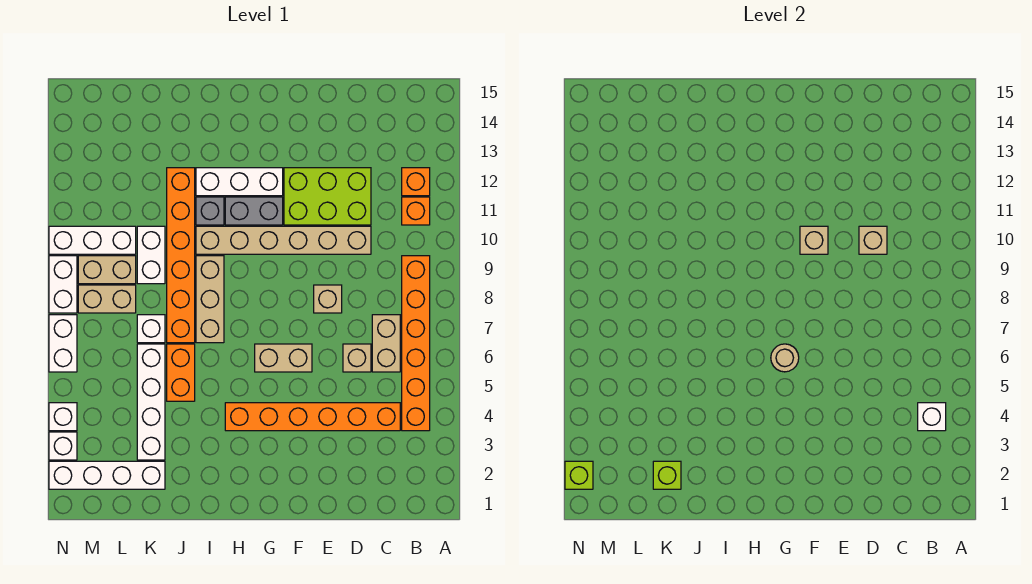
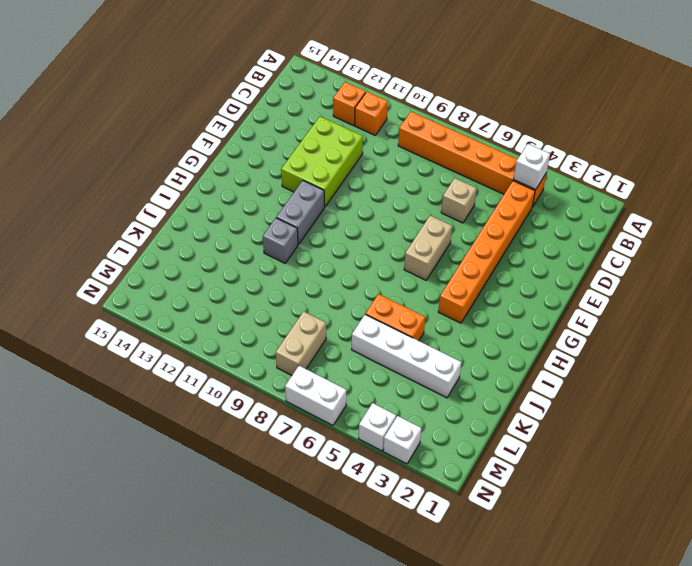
none -> tan brick C6:C7 level 1
none -> tan brick D10:I10 level 1
none -> tan brick E8 level 1
none -> white brick G12:I12 level 1

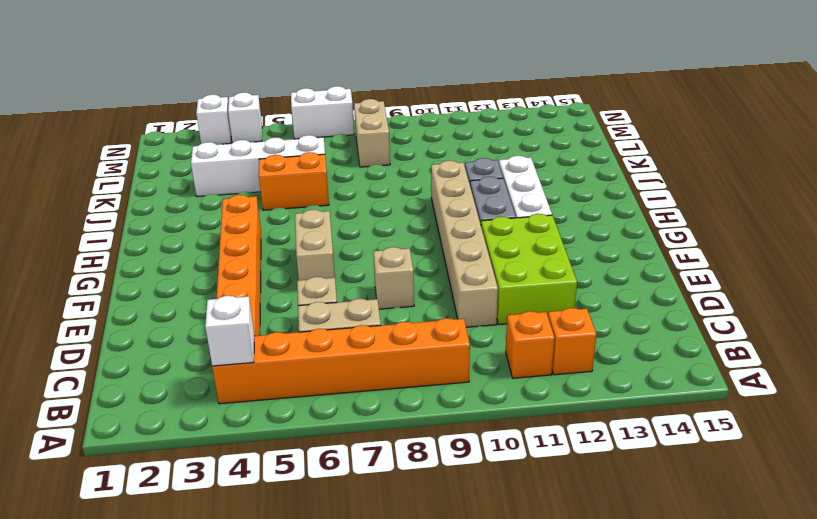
none -> tan brick I7:I9 level 1
none -> orange brick J7:J12 level 1
none -> white brick K2:N2 level 1
none -> white brick K7 level 1

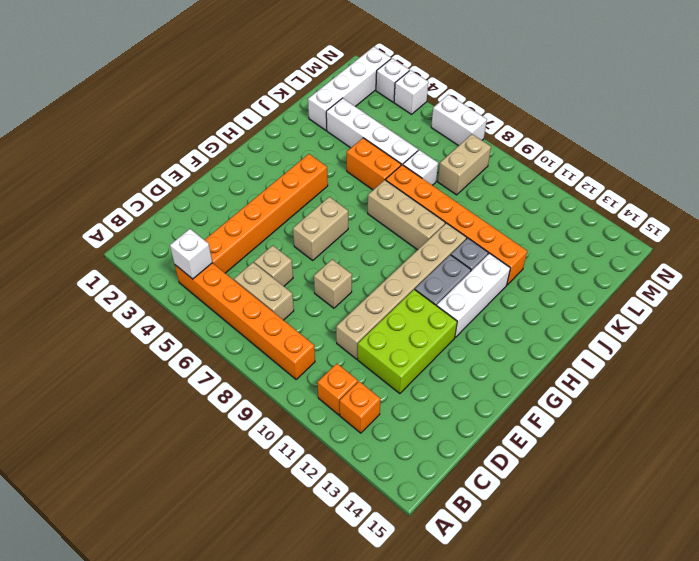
none -> white brick K9:K10 level 1
none -> tan brick L9:M9 level 1
none -> white brick L10:N10 level 1
none -> white brick N8:N9 level 1

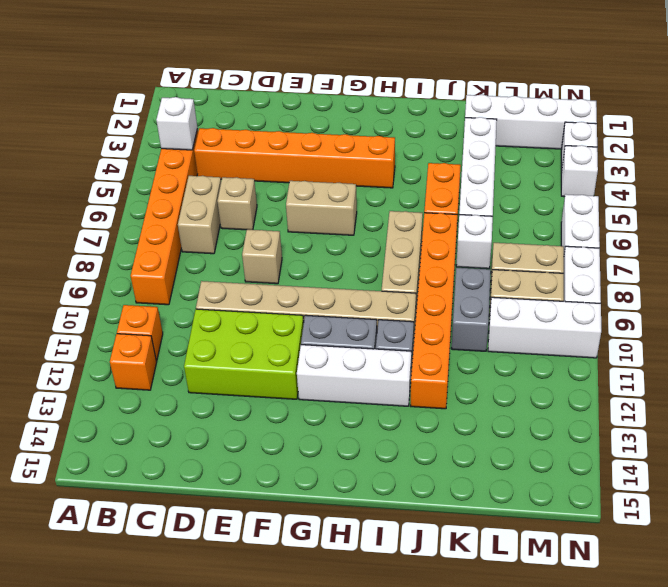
grey brick K9:K10 level 1 -> white brick K9:K10 level 1
none -> tan brick D10 level 2
none -> tan brick F10 level 2
none -> tan round brick G6 level 2
none -> lime brick K2 level 2

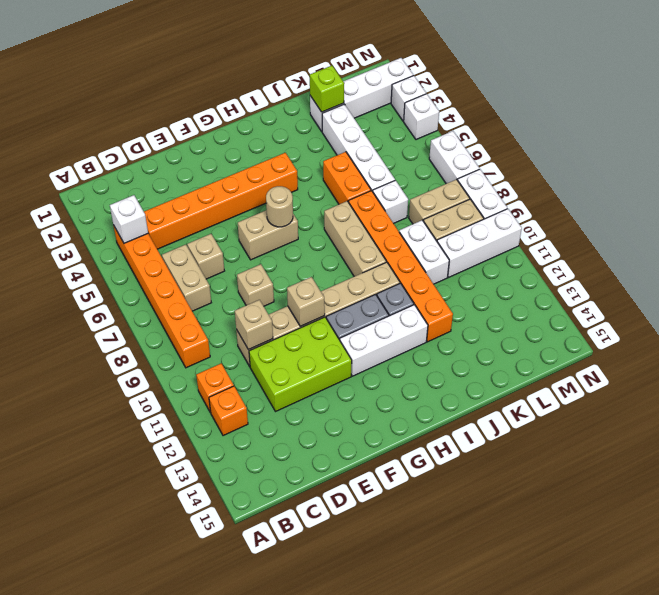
none -> lime brick N2 level 2

